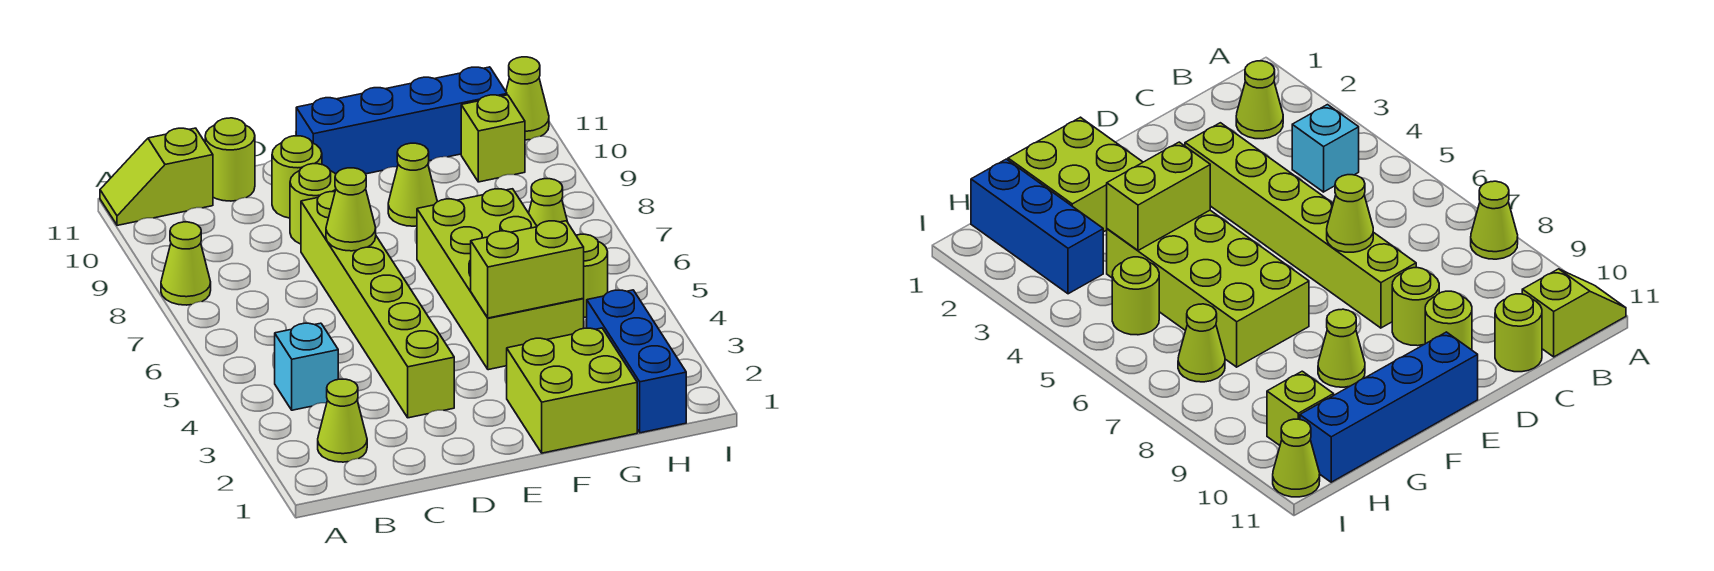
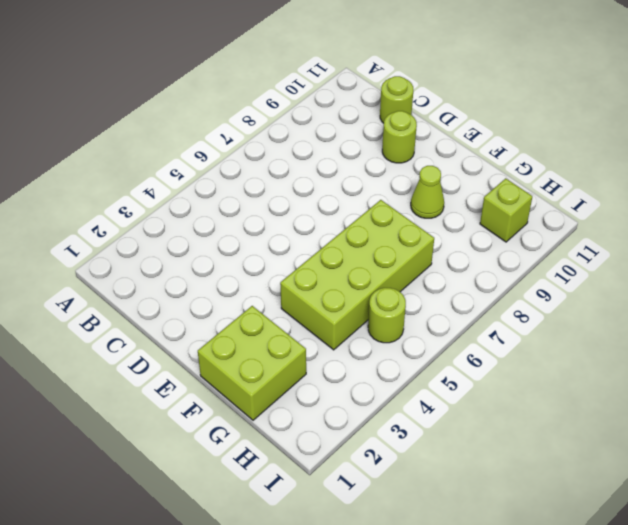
none -> lime cone A8 level 1
none -> lime slope A11:B11 level 1 top B
none -> lime cone B2 level 1

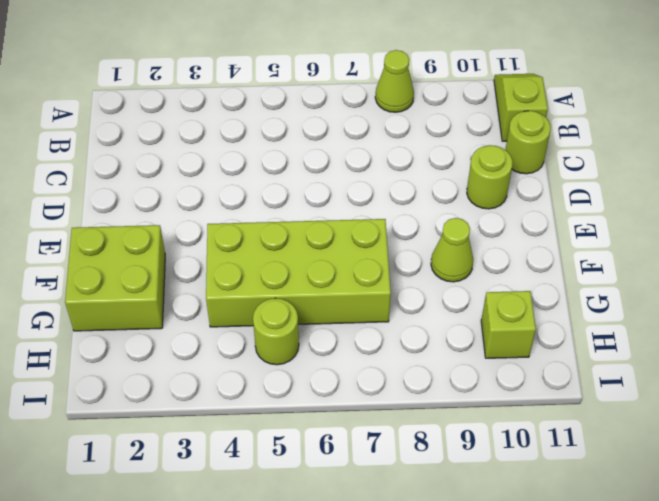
none -> lime cone B2 level 1
none -> cyan brick B4 level 1
none -> lime brick D3:D8 level 1

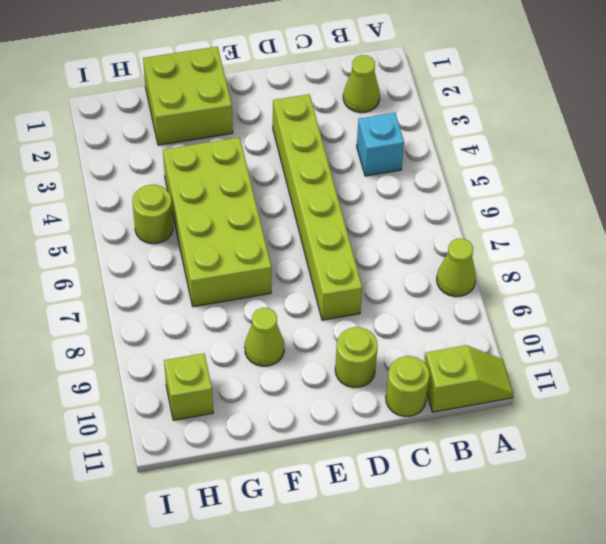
none -> lime round brick D9 level 1
none -> blue brick E11:H11 level 1
none -> blue brick H1:H3 level 1

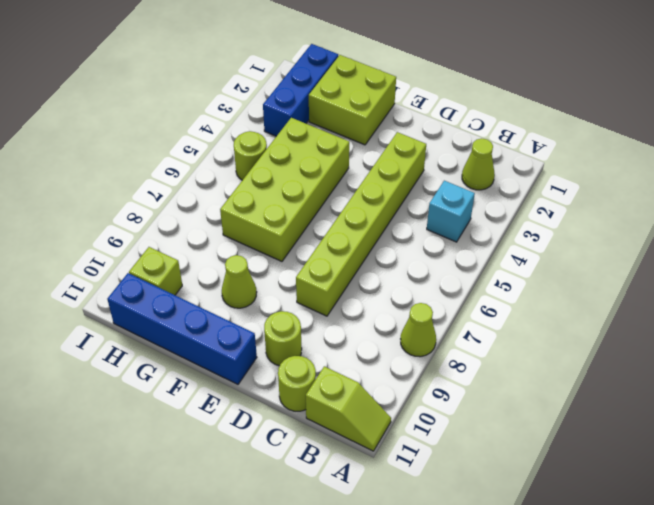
none -> lime round brick D9 level 1
none -> lime cone H7 level 1
none -> lime cone I11 level 1

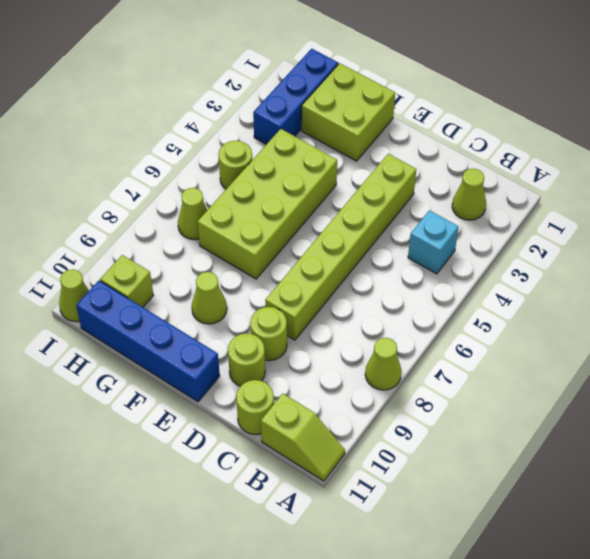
none -> lime cone D7 level 2
none -> lime brick F4:G4 level 2

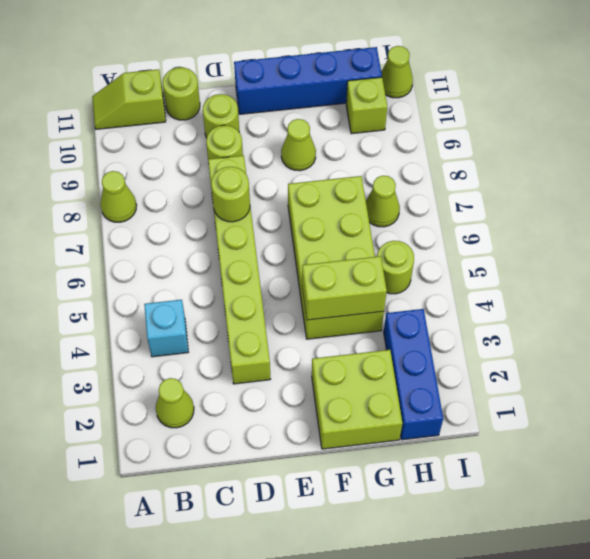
lime round brick D7 level 2 -> lime cone D7 level 2

